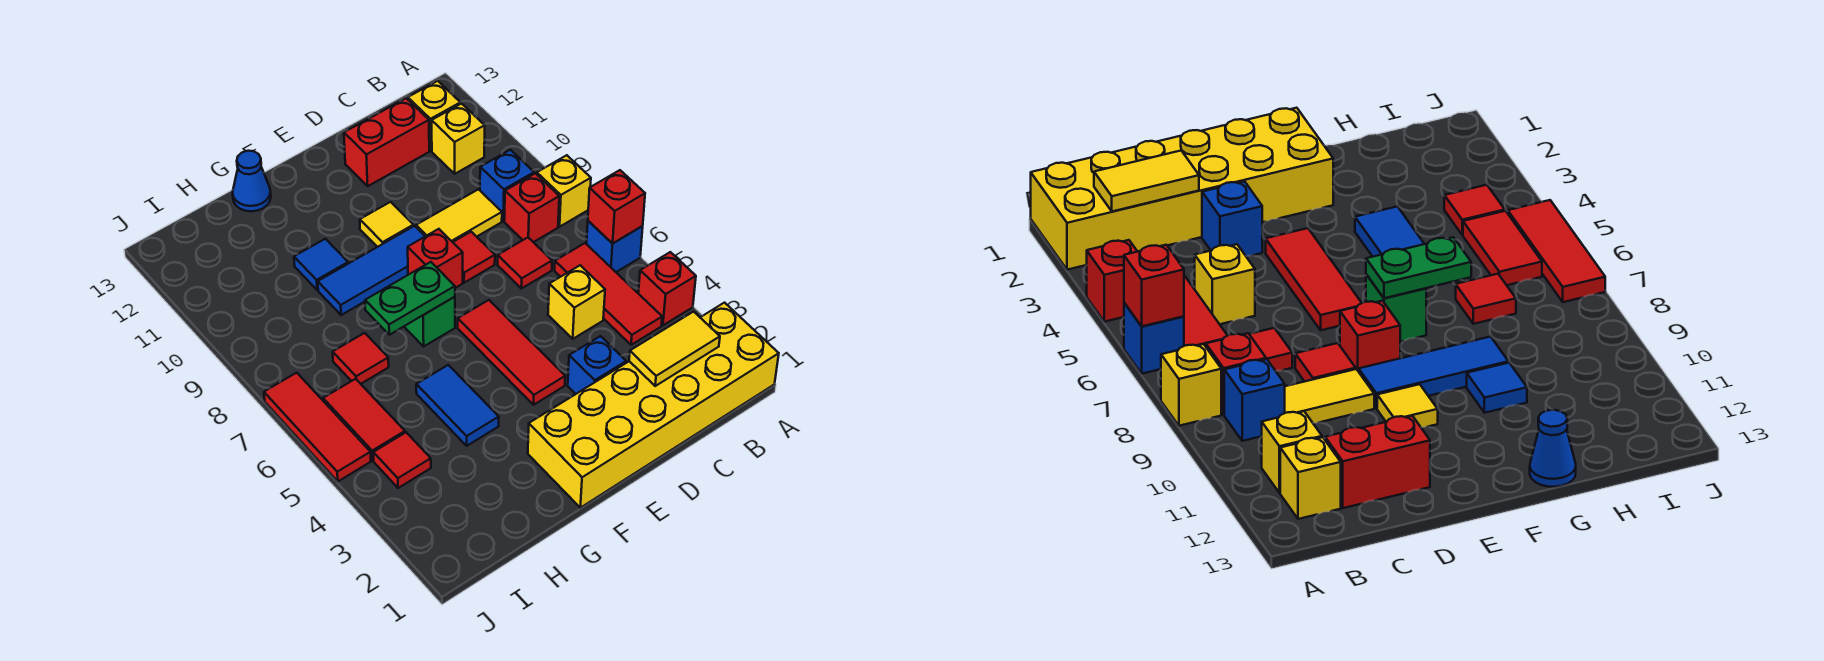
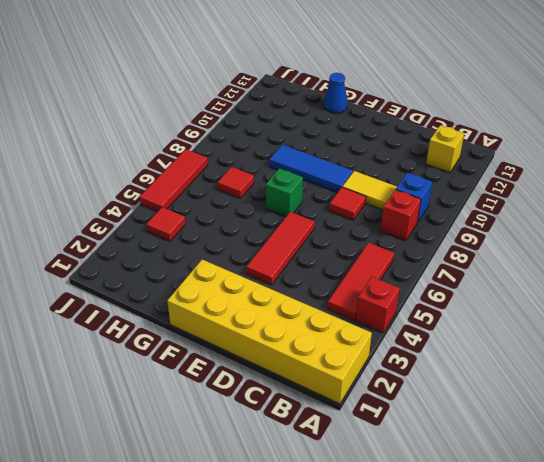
none -> blue brick A6 level 1
none -> yellow brick A8 level 1
none -> yellow brick B11 level 1
none -> yellow brick C5 level 1

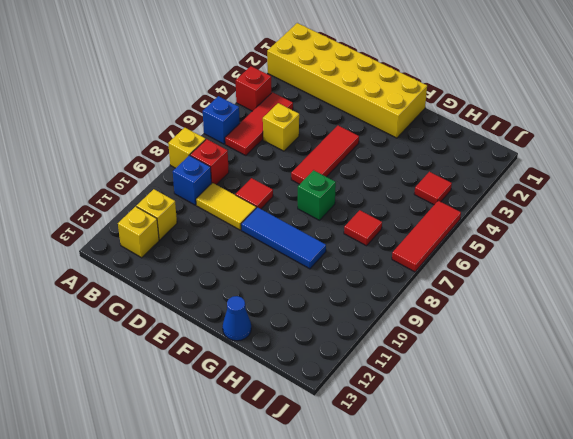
none -> red tile C7 level 1
none -> red brick C12:D12 level 1
none -> blue brick D3 level 1
none -> red brick E8 level 1

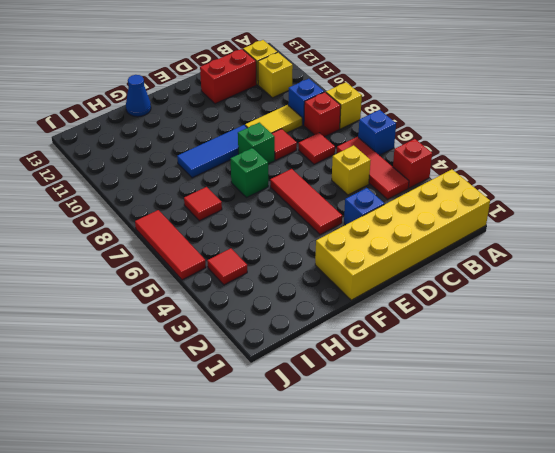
green brick E8 level 1 -> red brick E8 level 1
none -> yellow tile E10 level 1
none -> blue tile G4:G5 level 1
none -> blue tile G10 level 1
none -> red tile I5:I6 level 1

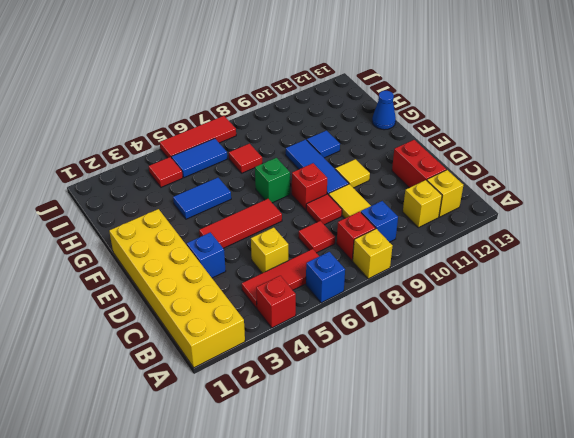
blue tile I5:I6 level 1 -> red tile I5:I6 level 1
none -> red brick A6 level 2
none -> yellow tile B2:C2 level 2
none -> green plate F7:G7 level 2

